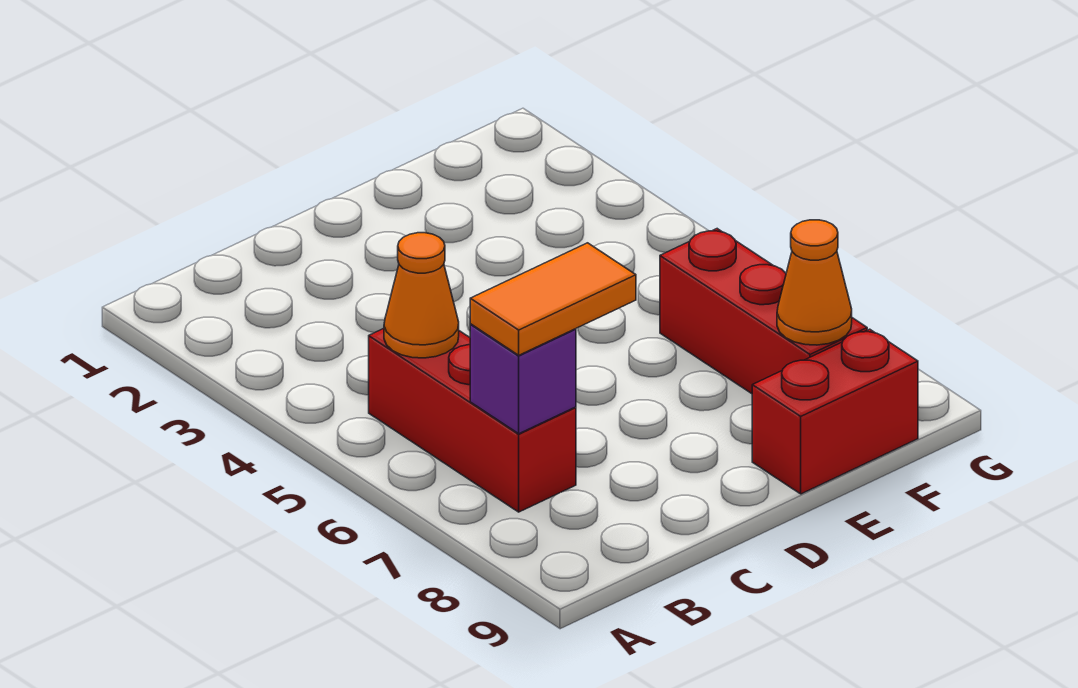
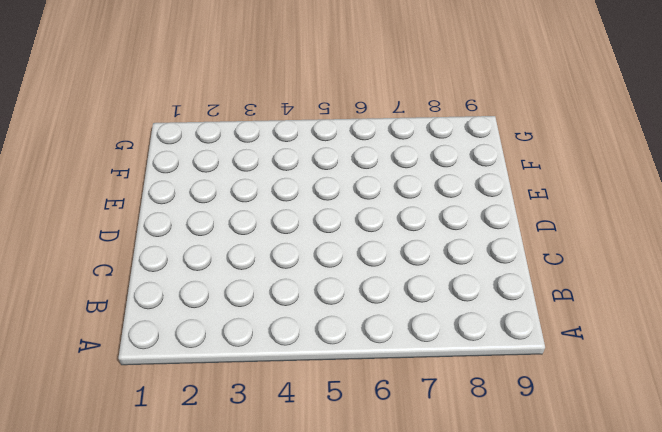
none -> red brick B5:B7 level 1
none -> red brick E9:F9 level 1

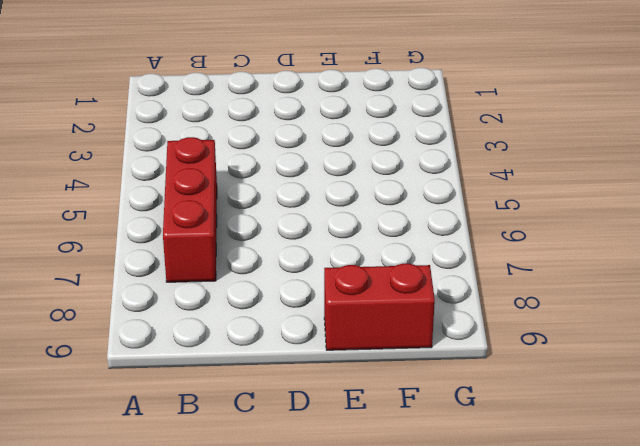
none -> red brick F6:F8 level 1
none -> orange cone B5 level 2

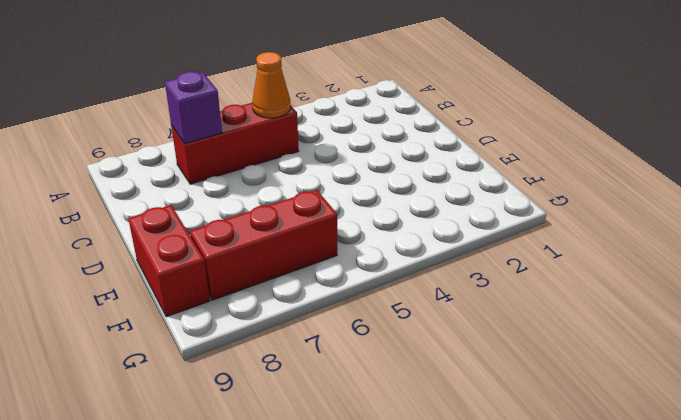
none -> orange cone F8 level 2
none -> orange tile B7:C7 level 3

